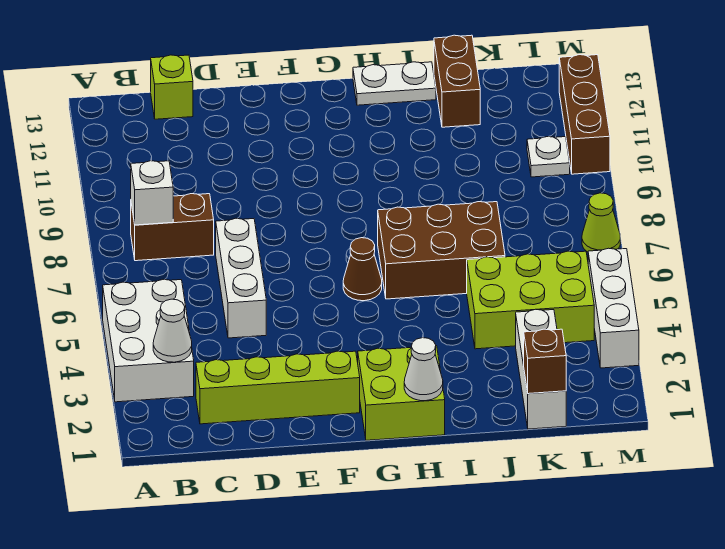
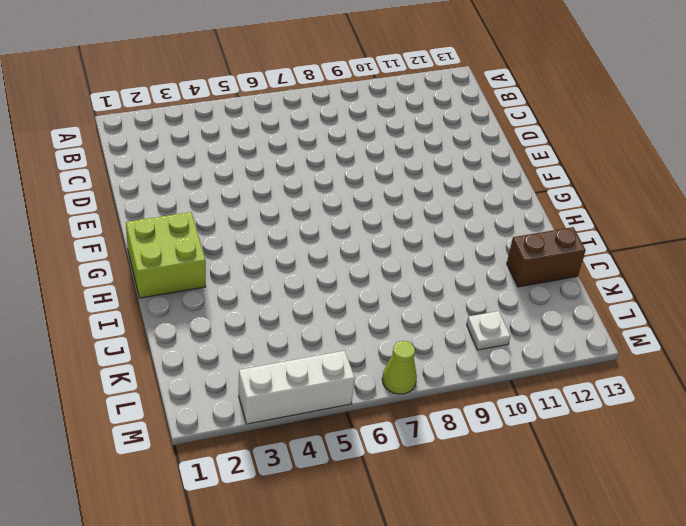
none -> white brick A3:B5 level 1
none -> brown brick B8:C8 level 1
none -> lime brick C2:F2 level 1

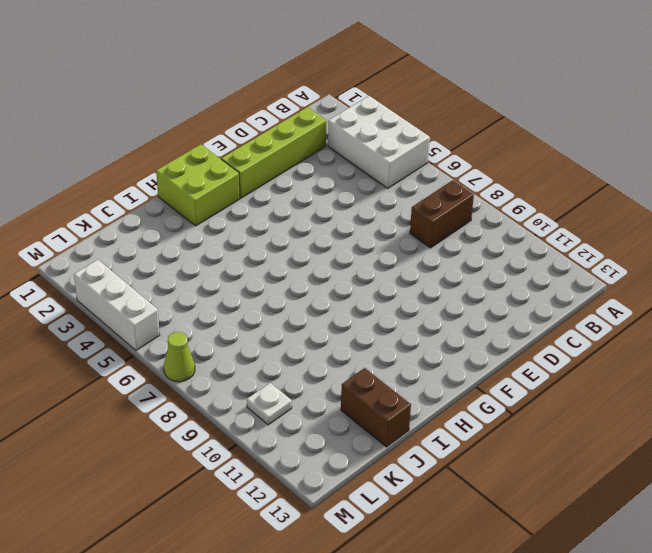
none -> lime brick C13 level 1
none -> white brick D5:D7 level 1
none -> brown cone G6 level 1

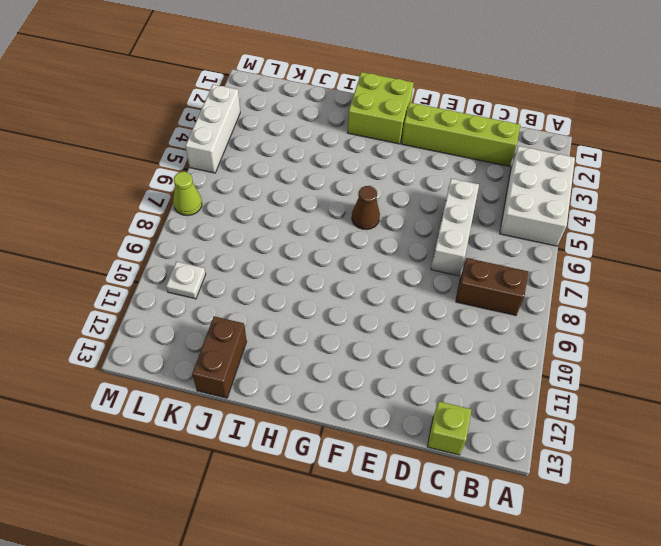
none -> brown brick H6:J7 level 1
none -> white plate H13:I13 level 1
none -> lime brick J4:L5 level 1

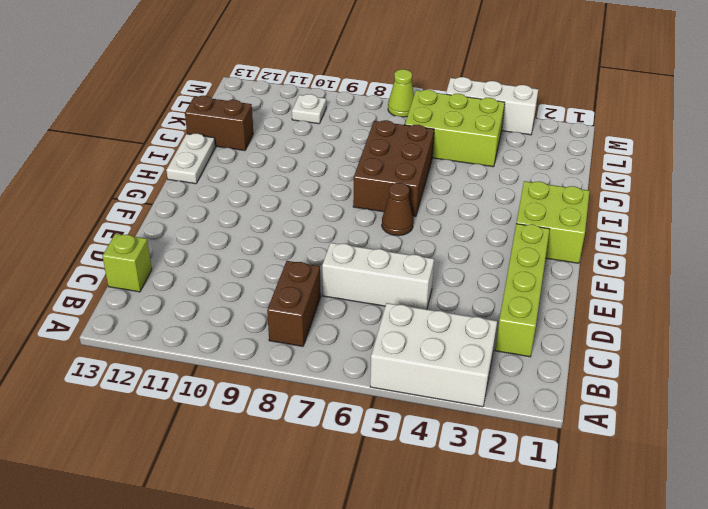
lime brick K4:L6 level 1 -> lime brick J4:L5 level 1
none -> white brick K1:K3 level 1
none -> brown brick M10:M12 level 1
none -> white cone B3 level 2

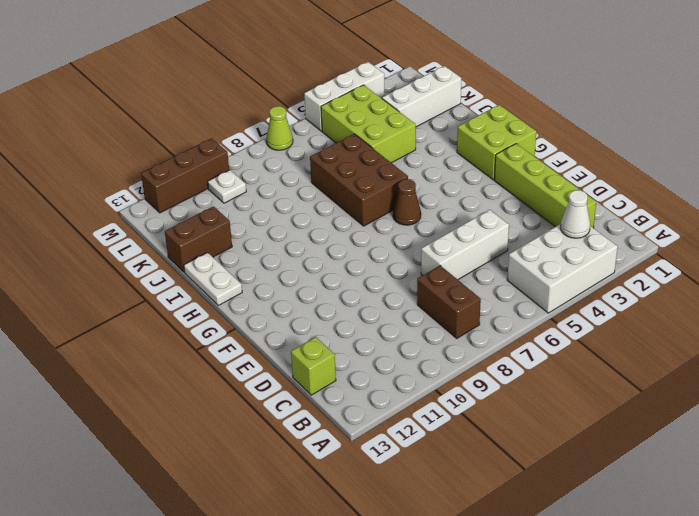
none -> white brick B8 level 2
none -> white cone H1 level 2
none -> brown brick K1 level 2

